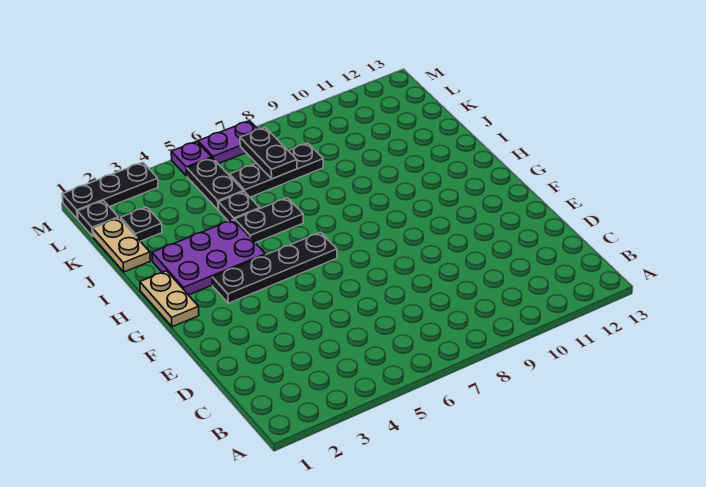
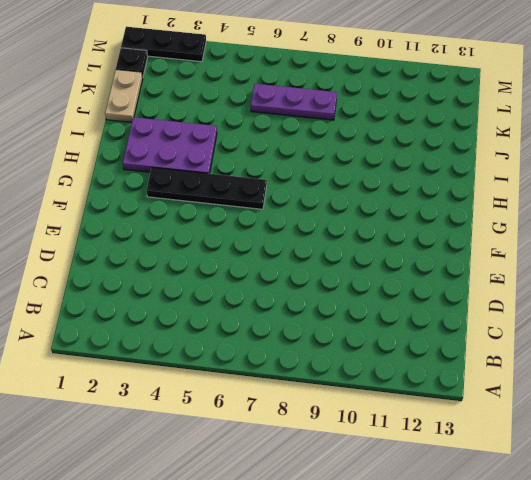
purple plate K6:K8 level 1 -> black plate K6:K8 level 1
none -> tan plate G1:H1 level 1
none -> black plate I5:I6 level 1
none -> black plate J5 level 1

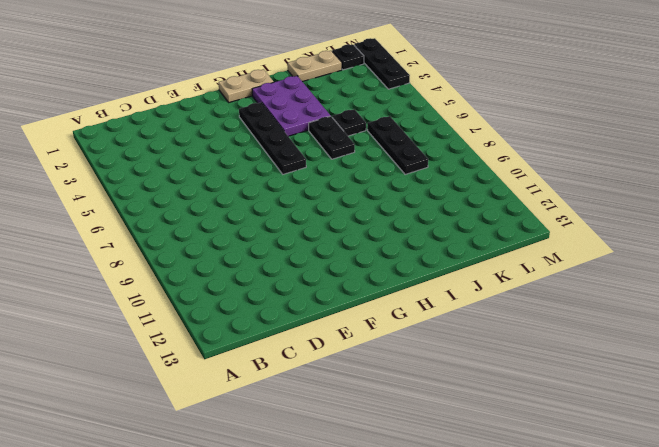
none -> black plate K2 level 1
none -> black plate K5:L5 level 1
none -> purple plate M5 level 1

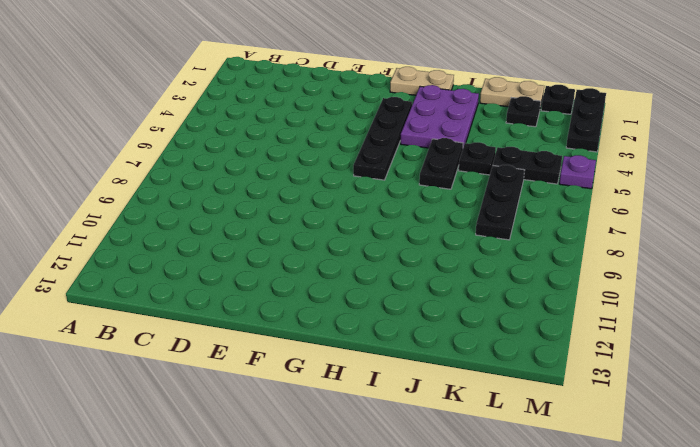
none -> purple plate M6:M7 level 1
none -> black plate K7:L7 level 2

